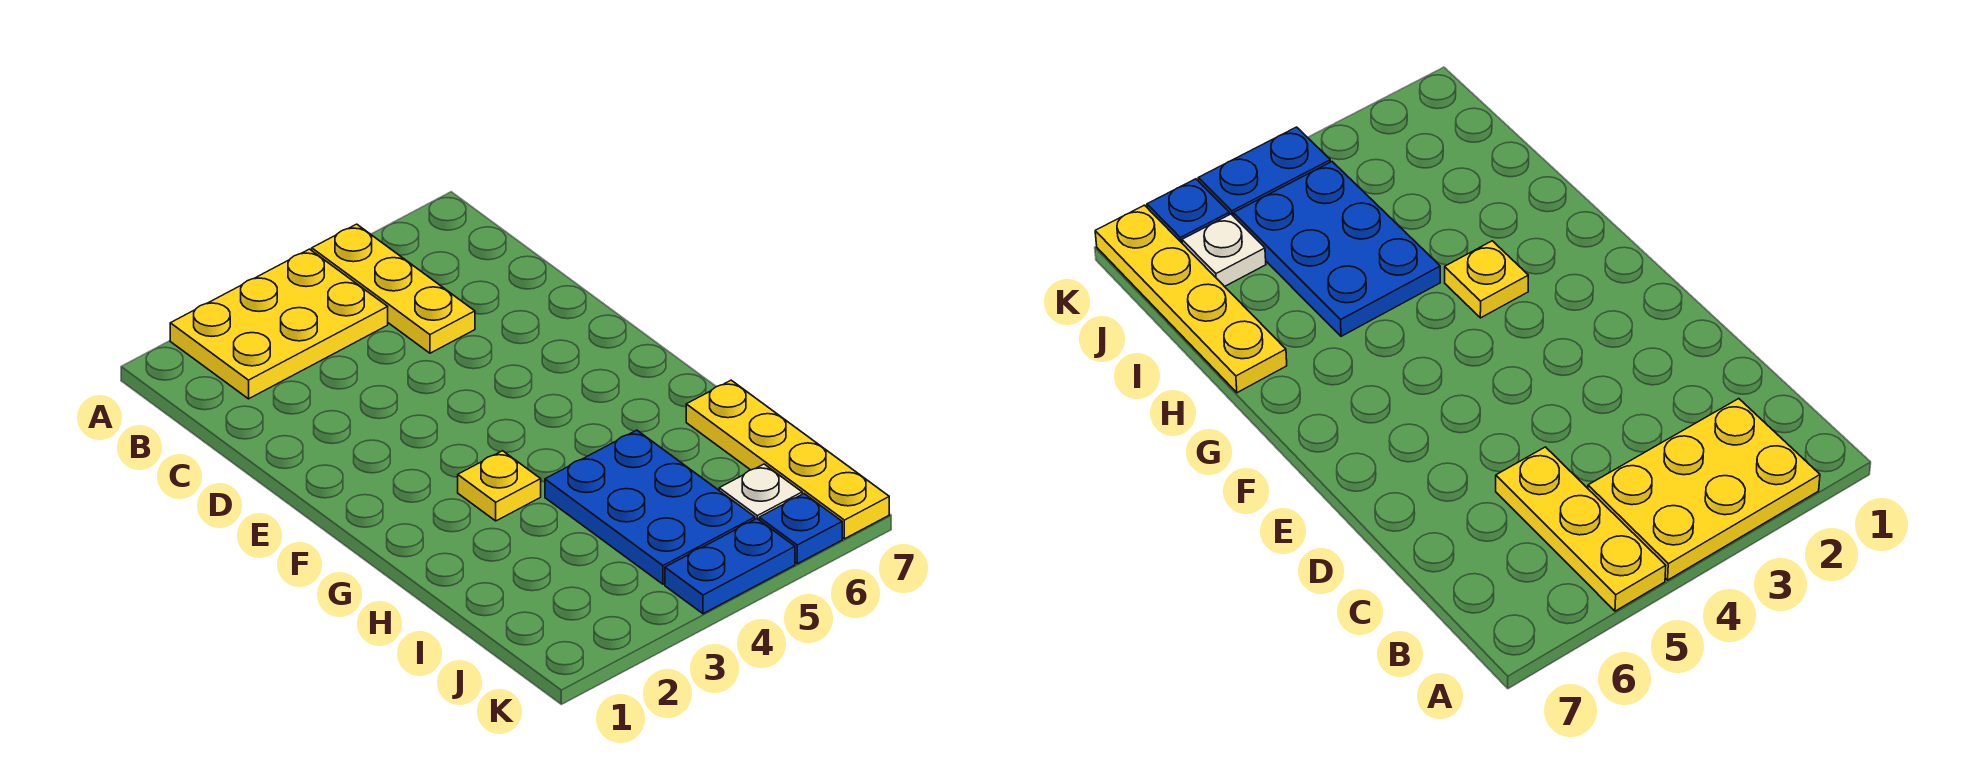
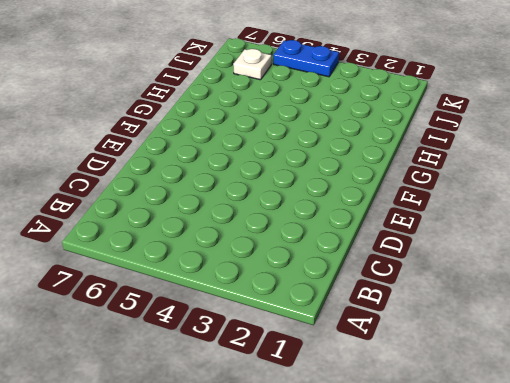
none -> yellow plate A2:B4 level 1
none -> yellow plate A5:C5 level 1

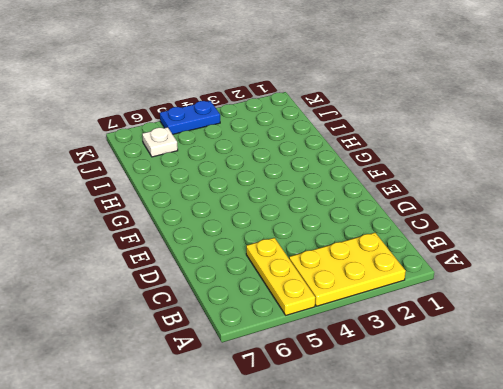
none -> yellow plate G3 level 1
none -> blue plate H4:J5 level 1

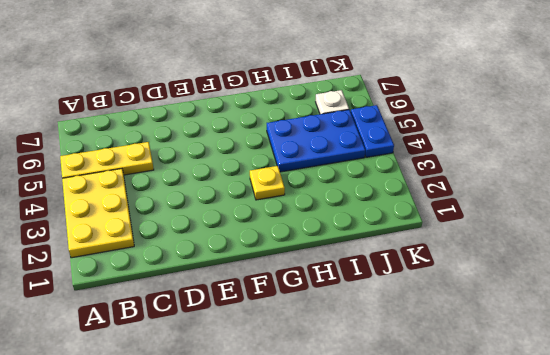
none -> yellow plate H7:K7 level 1
none -> blue plate K6 level 1

